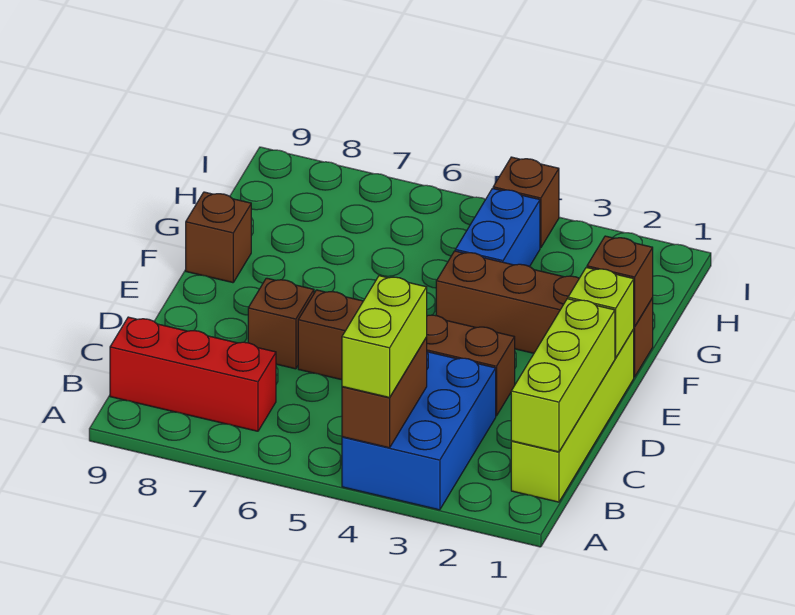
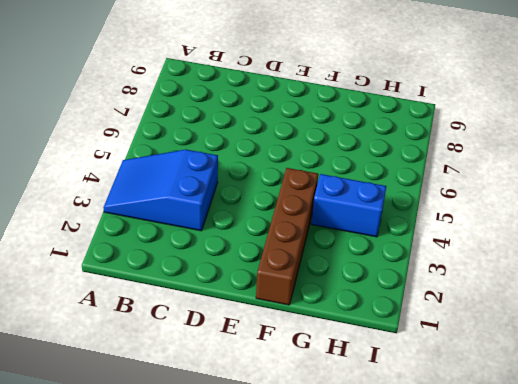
blue slope A3:C4 level 1 top C -> blue brick A3:C4 level 1
none -> lime brick B1:E1 level 1
none -> red brick B7:B9 level 1
none -> brown brick D3:D6 level 1

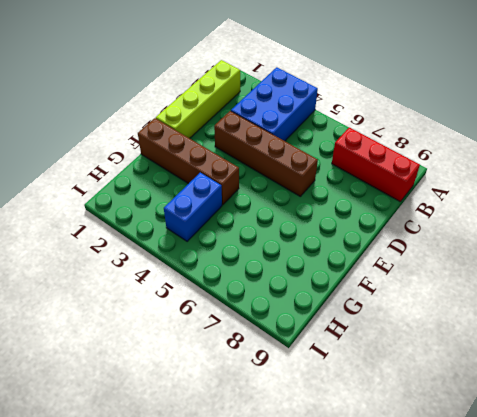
none -> brown brick D7 level 1
none -> brown brick F9 level 1
none -> brown brick I4 level 1

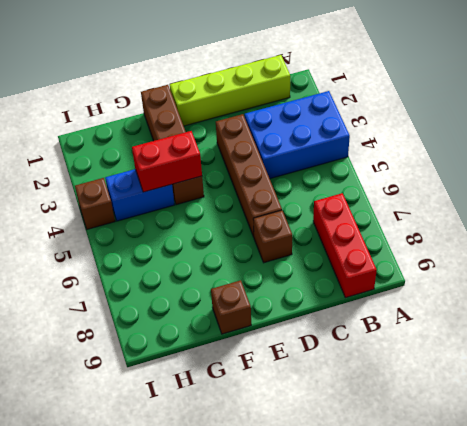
red brick F4:G4 level 2 -> none
none -> brown brick A4:B4 level 2
none -> lime brick B1:D1 level 2
none -> lime brick E1 level 2

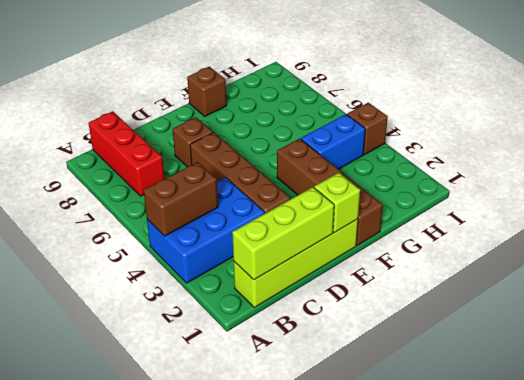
none -> brown brick F1 level 2
none -> lime brick A4:B4 level 3

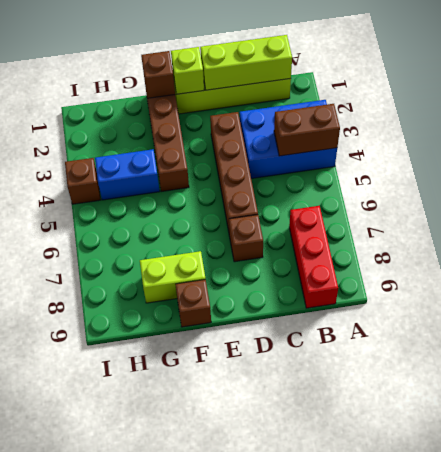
lime brick F8:G8 level 1 -> lime brick A4:B4 level 3

